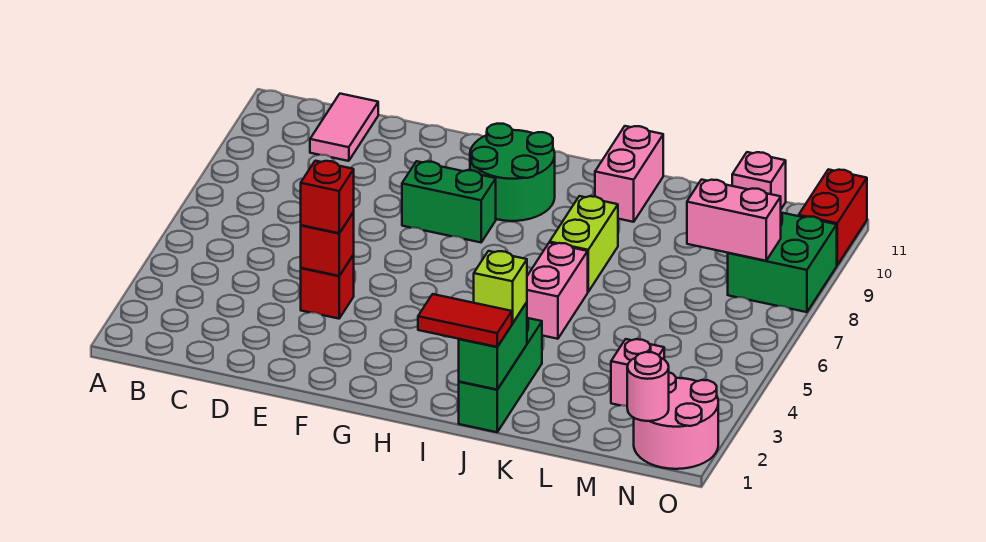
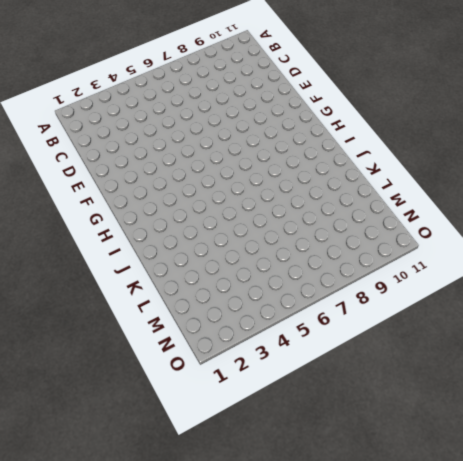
none -> pink tile C10:C11 level 1
none -> red brick E4 level 1
none -> green brick F8:G8 level 1

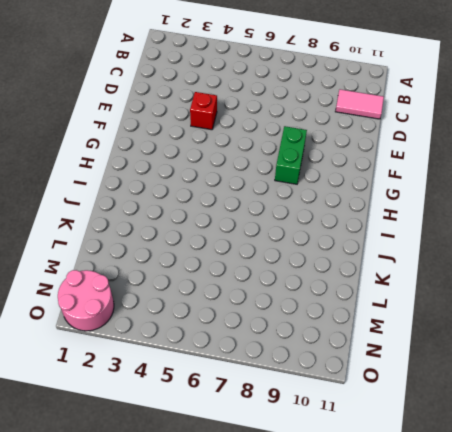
none -> green round brick G9:H10 level 1
none -> green brick J1:J3 level 1
none -> pink brick J5:J6 level 1

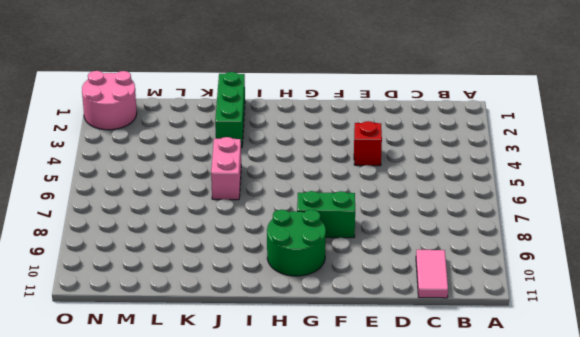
none -> lime brick J7:J8 level 1
none -> pink brick J10:J11 level 1
none -> pink brick M3 level 1

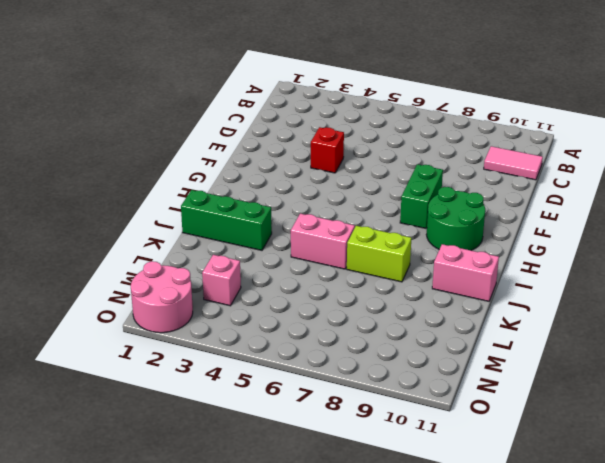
none -> pink brick M11 level 1
none -> green brick N8:O9 level 1
none -> red brick O10:O11 level 1

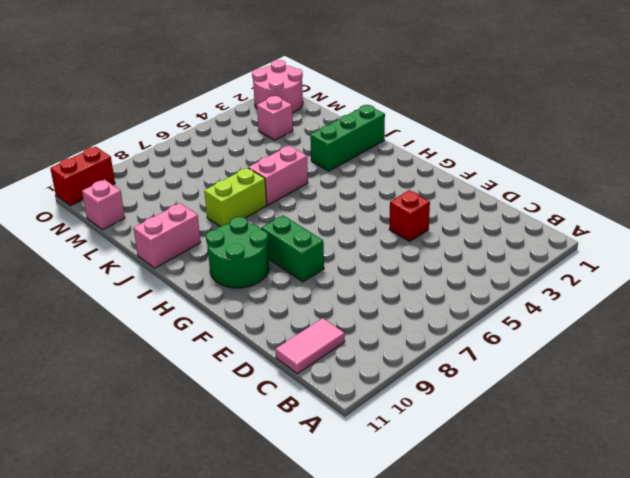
none -> green brick N8:O9 level 1
none -> red brick E4 level 2
none -> green brick J1:J2 level 2

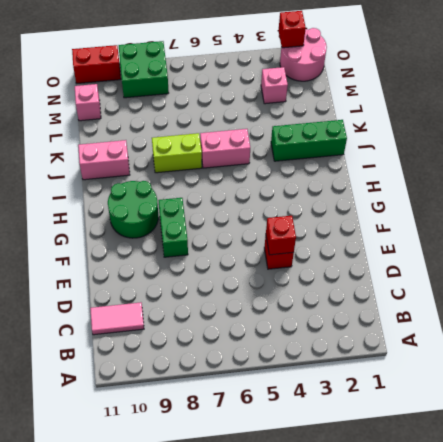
red brick O2 level 2 -> red brick E4 level 3
none -> green brick J1:J2 level 2
none -> pink brick M8:N8 level 2
none -> pink round brick N1 level 2

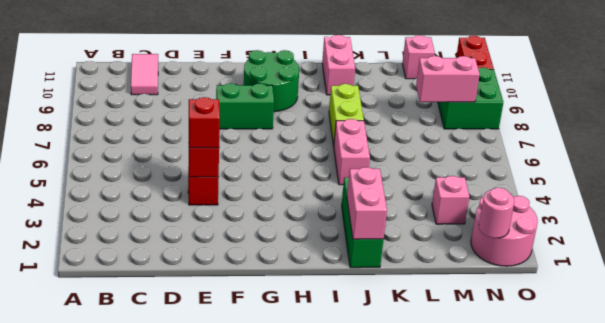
pink brick J1:J2 level 2 -> green brick J1:J2 level 2
none -> red tile I1:J1 level 3
none -> lime brick J2 level 3

